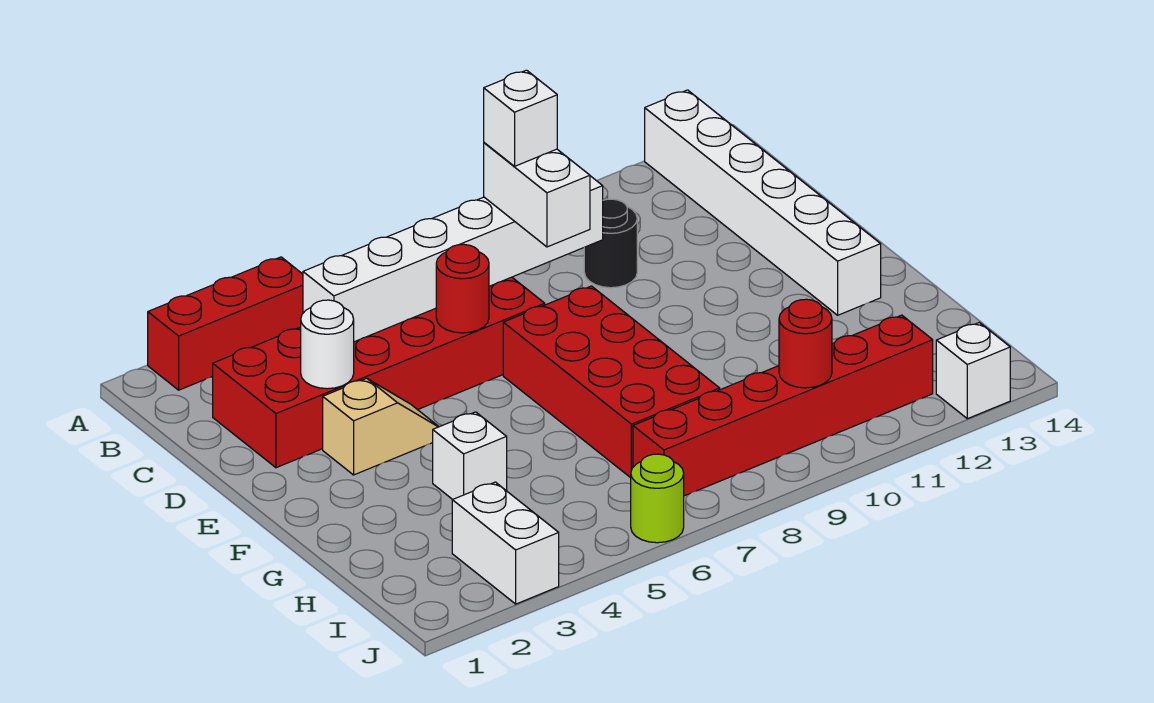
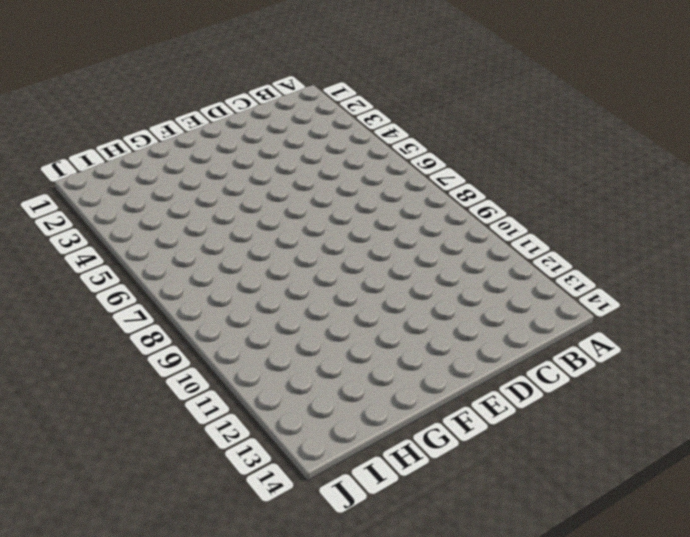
none -> red brick A2:A4 level 1
none -> white brick A13:F13 level 1
none -> red brick C2:D7 level 1

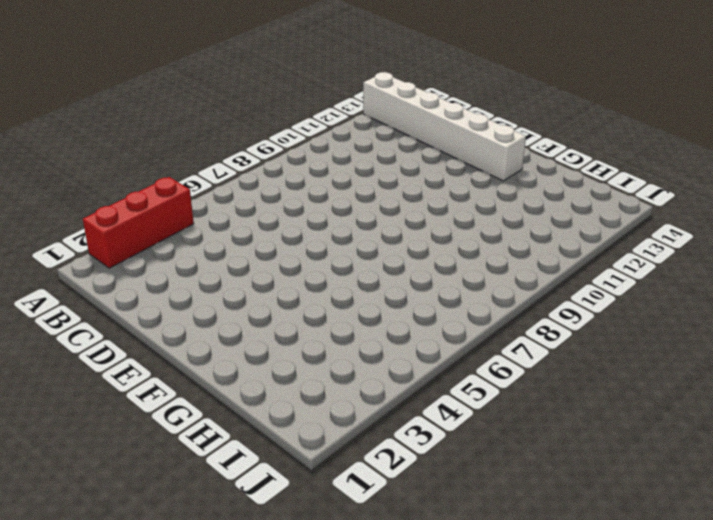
none -> red brick C2:D7 level 1
none -> black round brick C10 level 1
none -> tan slope E3:E4 level 1 top 3

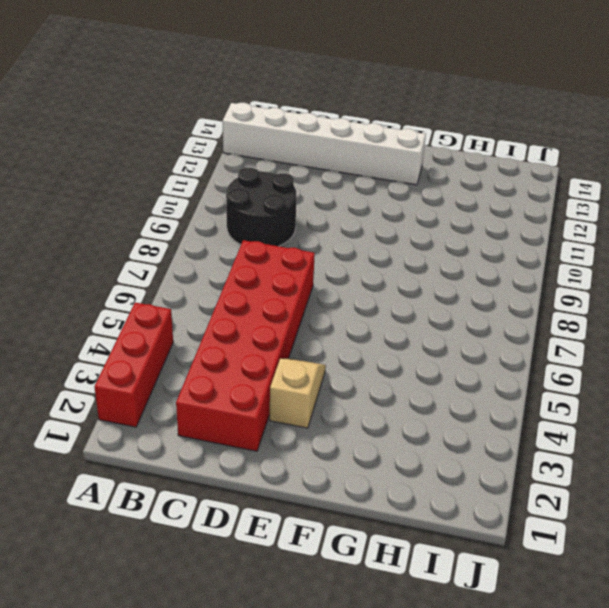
black round brick B9:C10 level 1 -> black round brick C10 level 1
none -> red brick E7:H8 level 1
none -> white brick G4 level 1
none -> white brick I3:J3 level 1

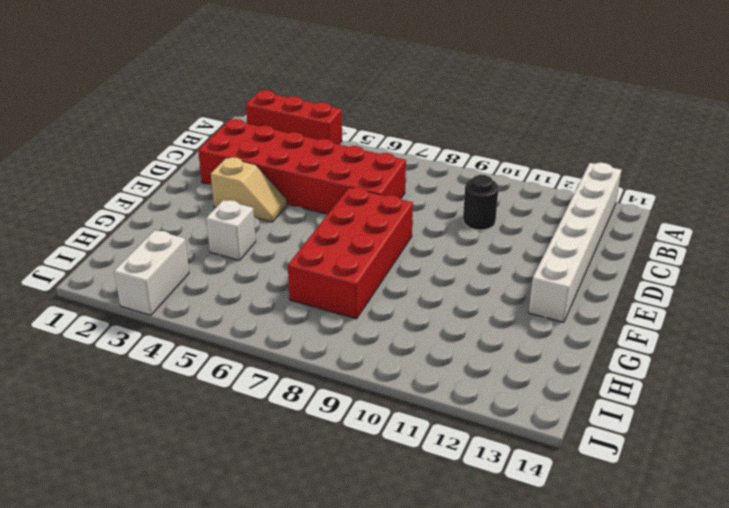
none -> red brick I7:I12 level 1
none -> lime round brick J6 level 1
none -> white brick J13 level 1

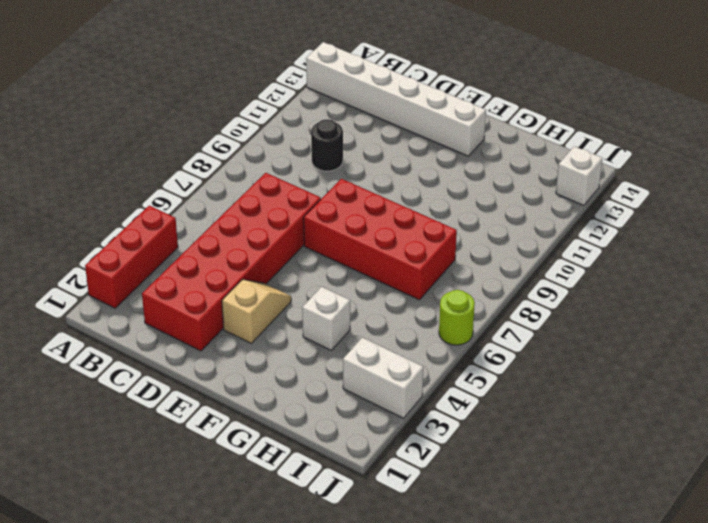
none -> red brick I7:I12 level 1
none -> white brick C4:C9 level 2
none -> white round brick D3 level 2

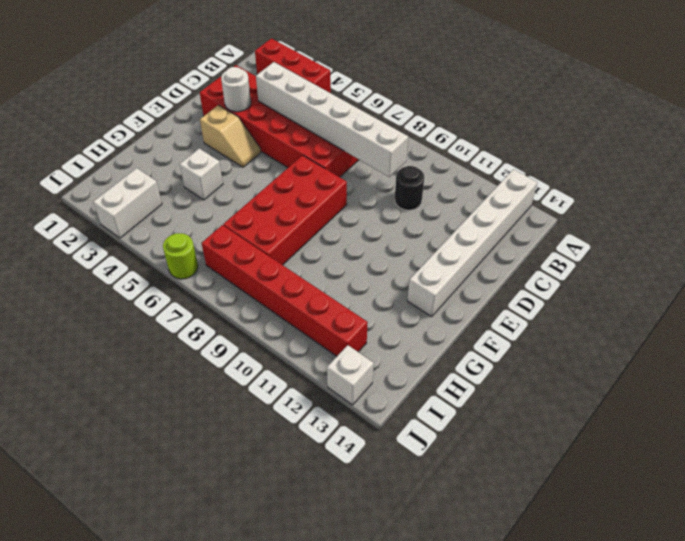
none -> red round brick D6 level 2
none -> red round brick I10 level 2
none -> white brick C8:D8 level 3

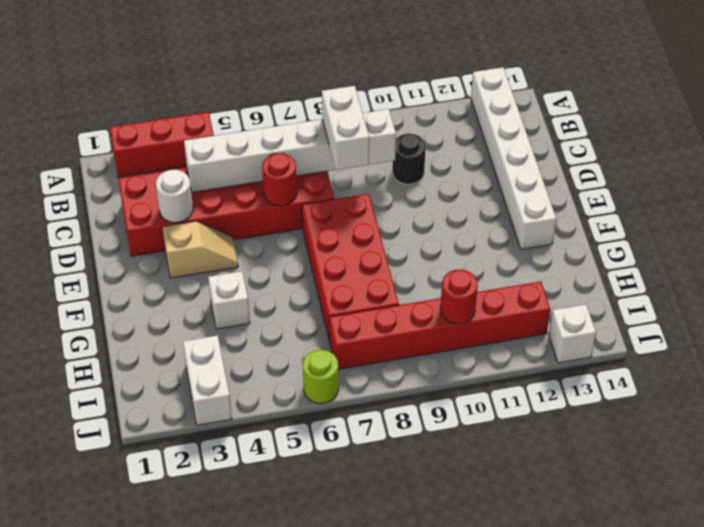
none -> white brick C8 level 4

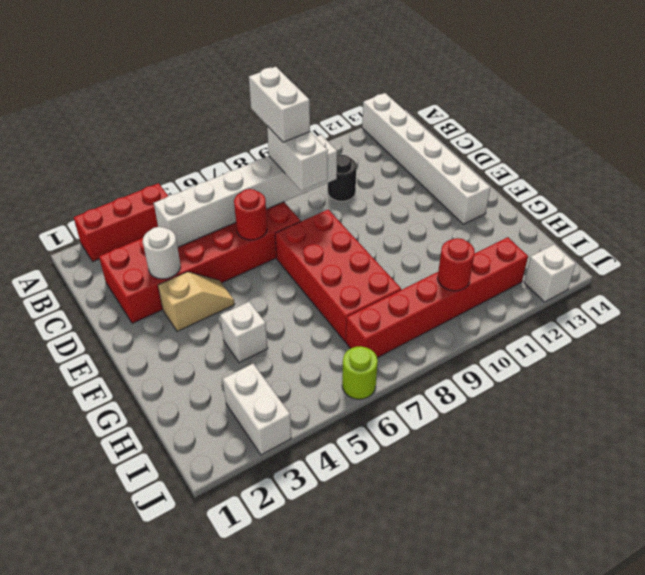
white brick B8:C8 level 4 -> white brick C8 level 4

